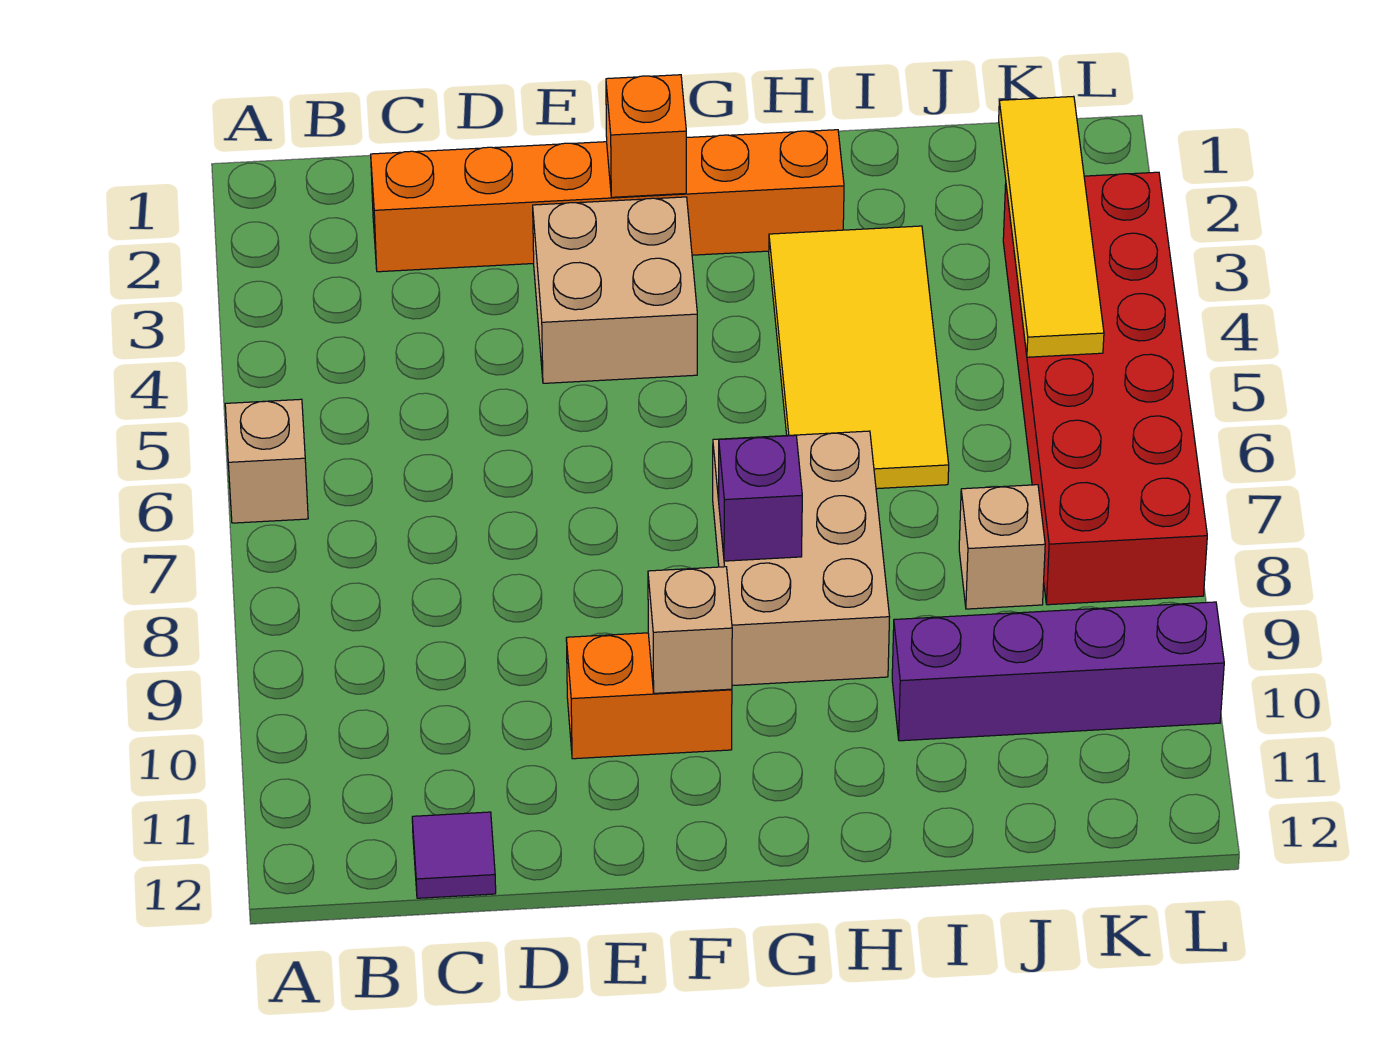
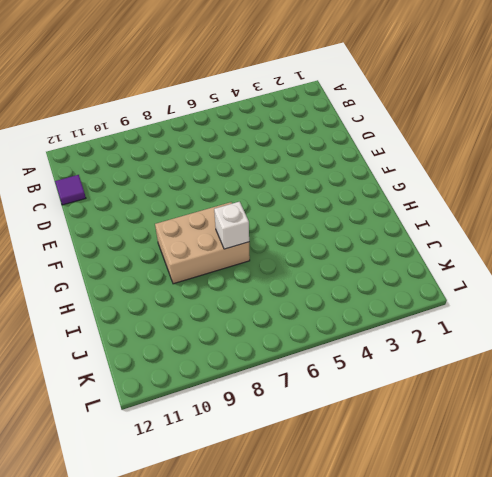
white brick H7 level 2 -> none
none -> tan brick A6 level 1
none -> orange brick C2:H2 level 1
none -> tan brick E3:F4 level 1

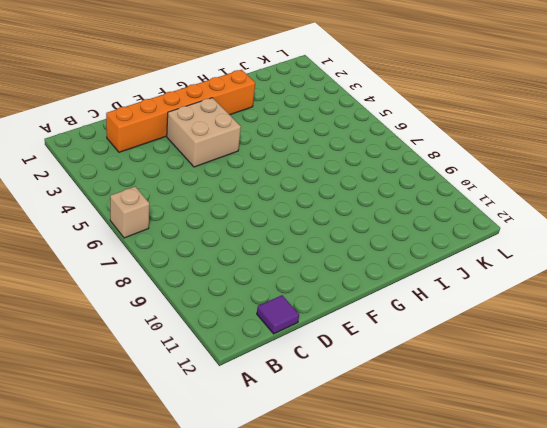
none -> orange brick E10:F10 level 1
none -> tan brick G7:H9 level 1
none -> yellow tile H3:I6 level 1

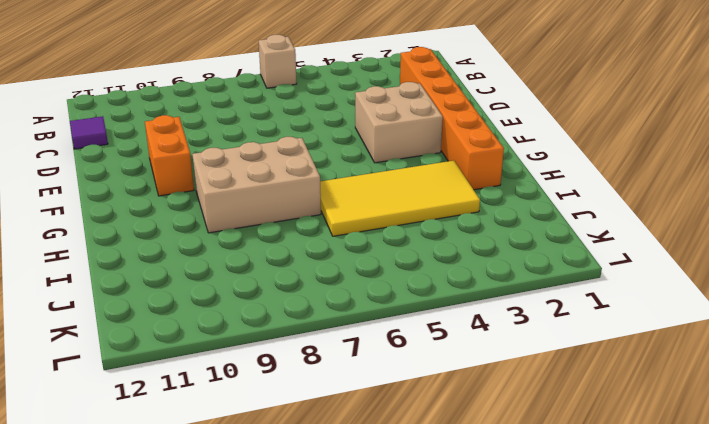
none -> purple brick I10:L10 level 1
none -> tan brick J8 level 1
none -> red brick K3:L8 level 1

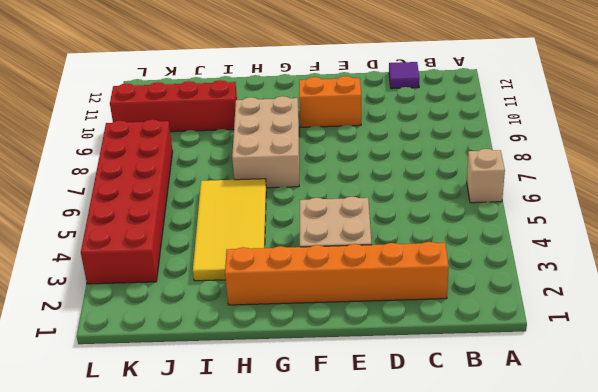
red brick I10:L10 level 1 -> purple brick I10:L10 level 1
none -> tan brick J8 level 1
none -> orange brick F2 level 2
none -> tan brick F10 level 2

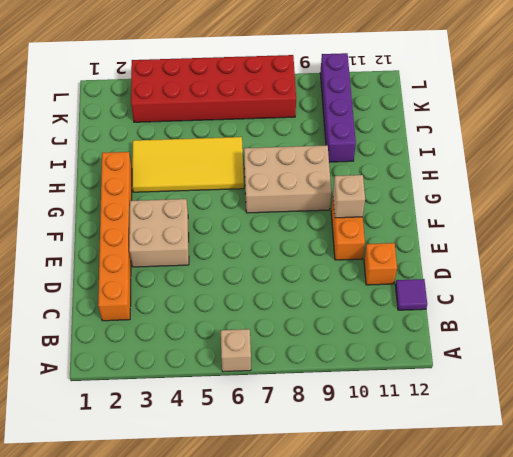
orange brick D11 level 1 -> orange brick F2 level 2
none -> tan brick J8 level 1
none -> purple brick G8 level 2
none -> yellow tile K2:K5 level 2

